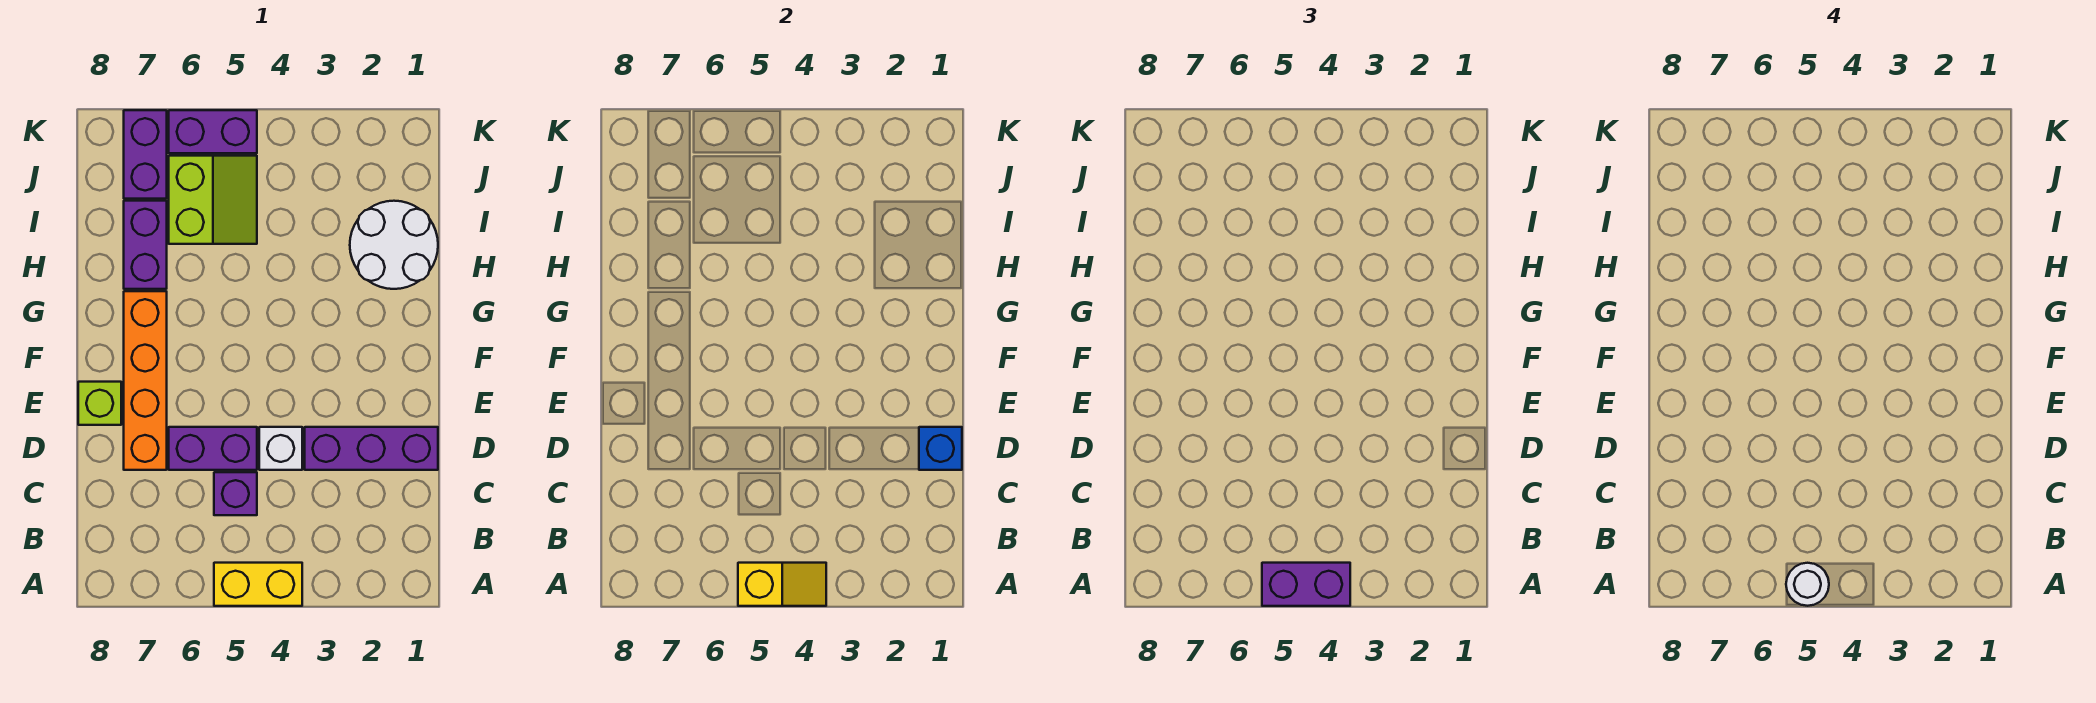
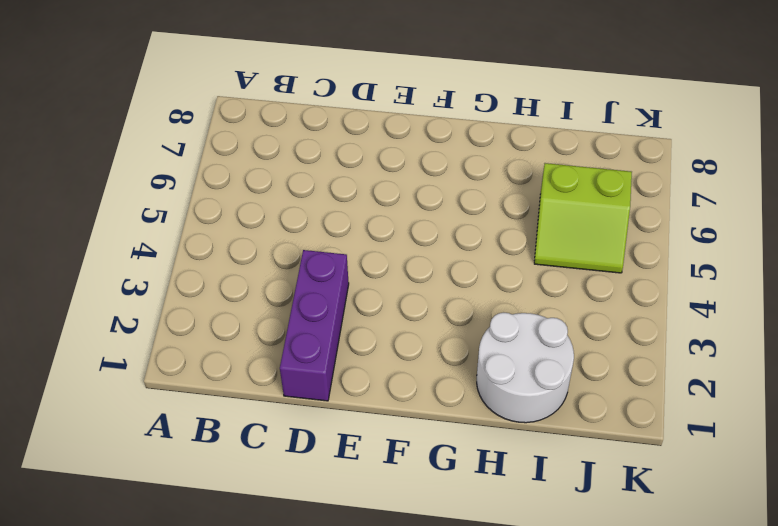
none -> yellow brick A4:A5 level 1
none -> purple brick C5 level 1
none -> white brick D4 level 1

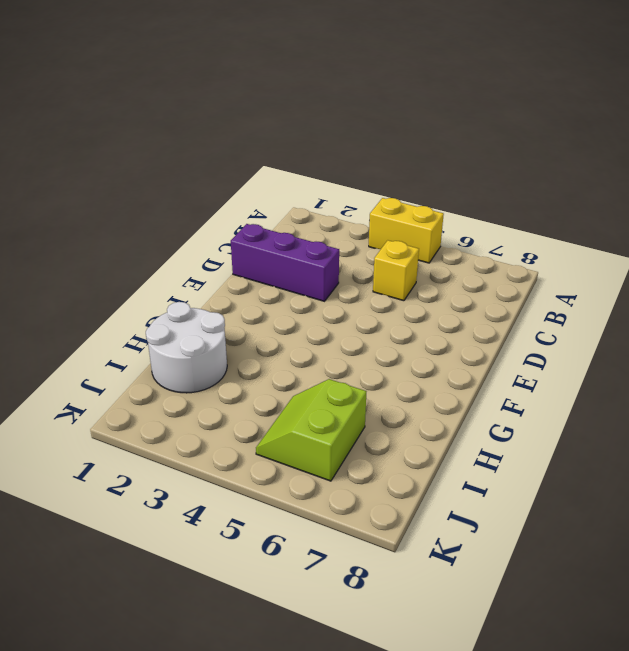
yellow brick C5 level 1 -> purple brick C5 level 1
none -> white brick D4 level 1
none -> purple brick D5:D6 level 1
none -> orange brick D7:G7 level 1

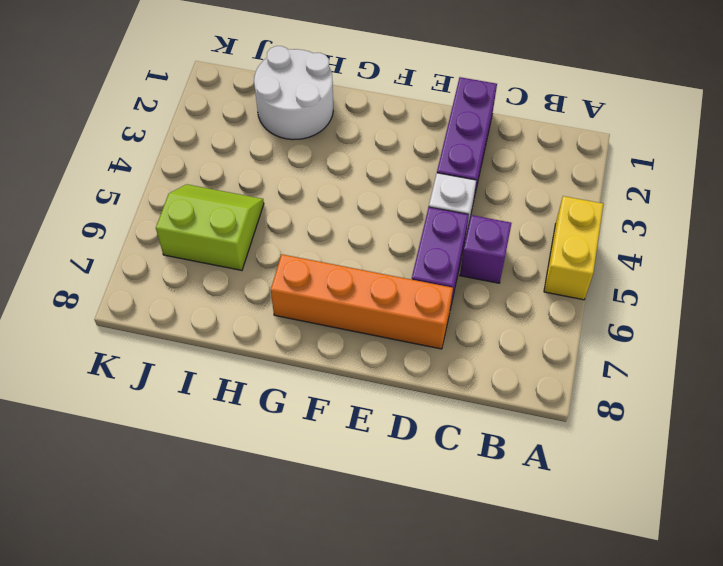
none -> lime brick E8 level 1
none -> purple brick H7:I7 level 1
none -> purple brick J7:K7 level 1

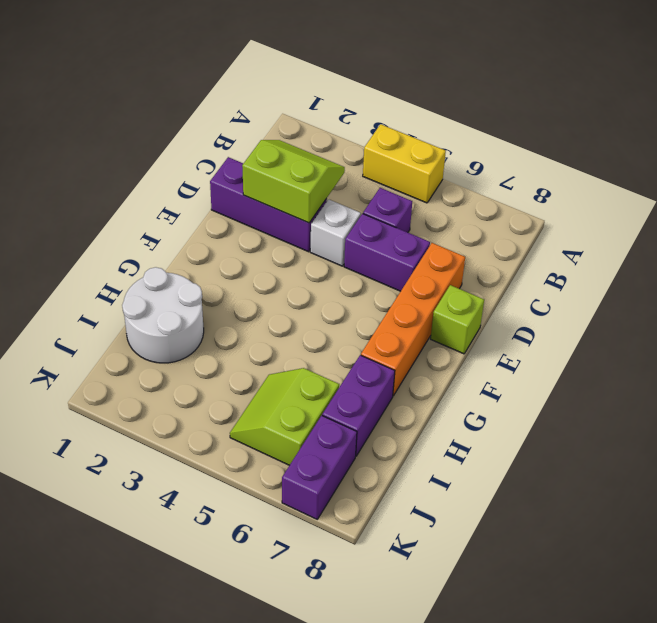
lime slope C2:D3 level 2 top D -> none
none -> purple brick K5:K6 level 1
none -> yellow slope A4:A5 level 2 top 5
none -> blue brick D1 level 2

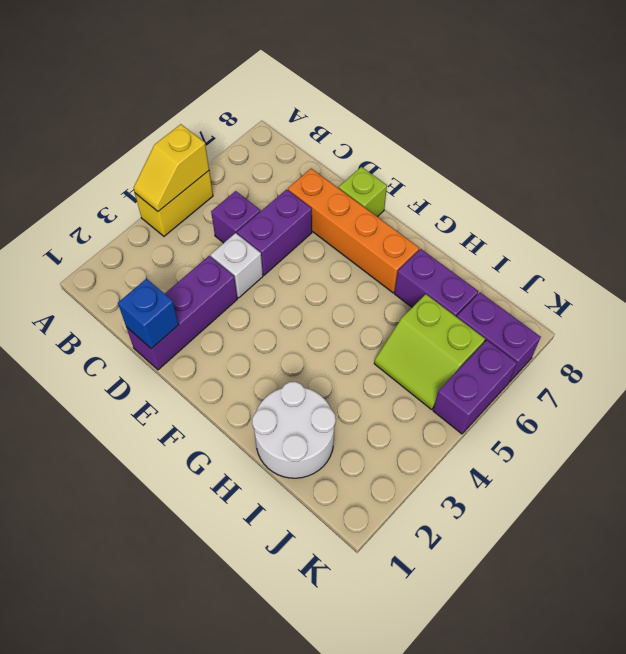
none -> purple brick A4:A5 level 3
none -> white round brick A5 level 4

